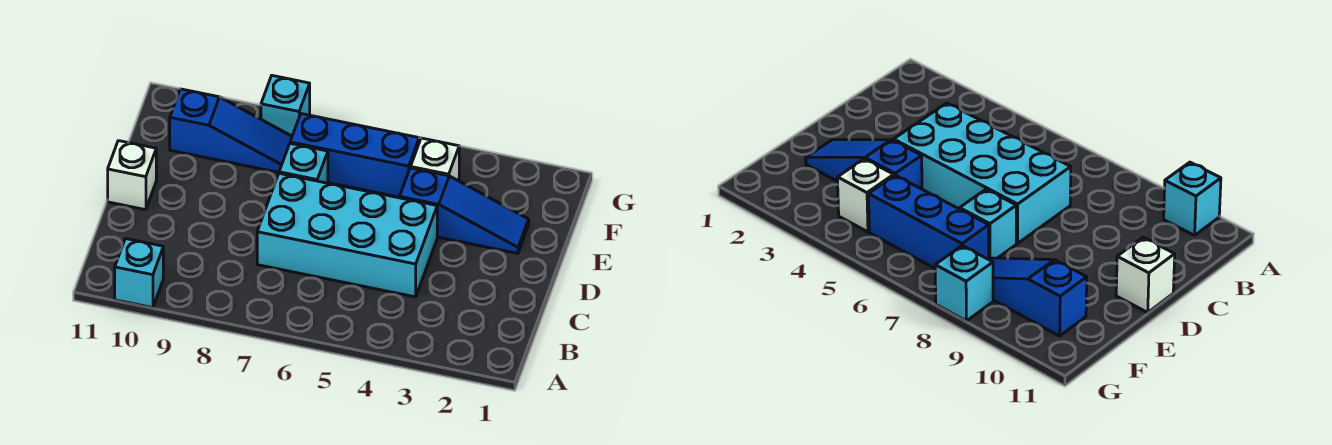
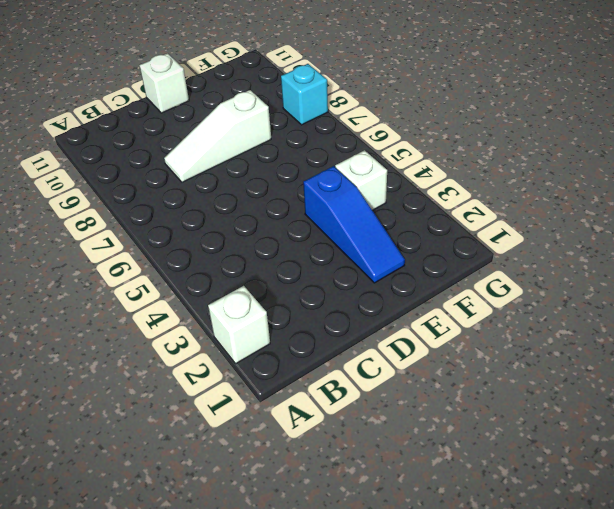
white brick A2 level 1 -> none
white slope C8:E8 level 1 top E -> none
none -> cyan brick A10 level 1
none -> cyan brick C4:D7 level 1

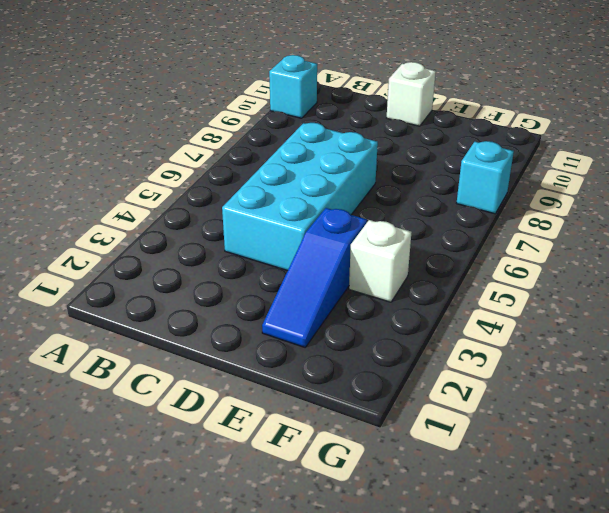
none -> cyan brick E7 level 1
none -> blue brick F5:F7 level 1

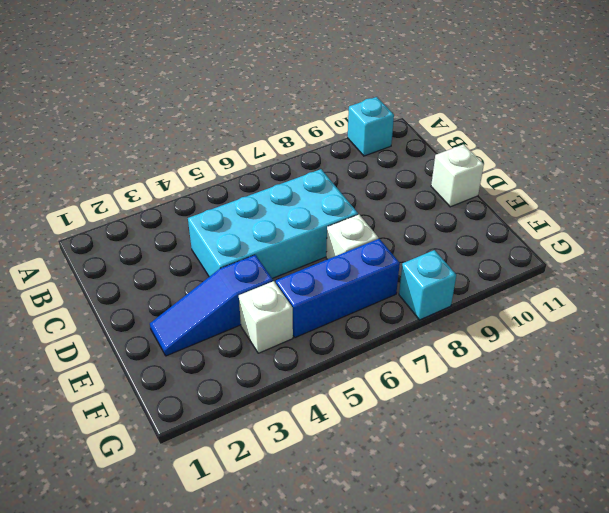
white brick E7 level 1 -> cyan brick E7 level 1
none -> blue slope F8:F10 level 1 top 10

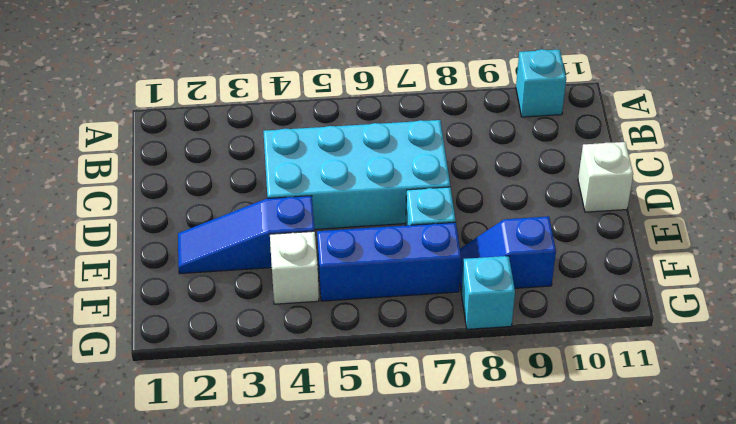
blue slope F8:F9 level 1 top 9 -> blue slope F8:F10 level 1 top 10

